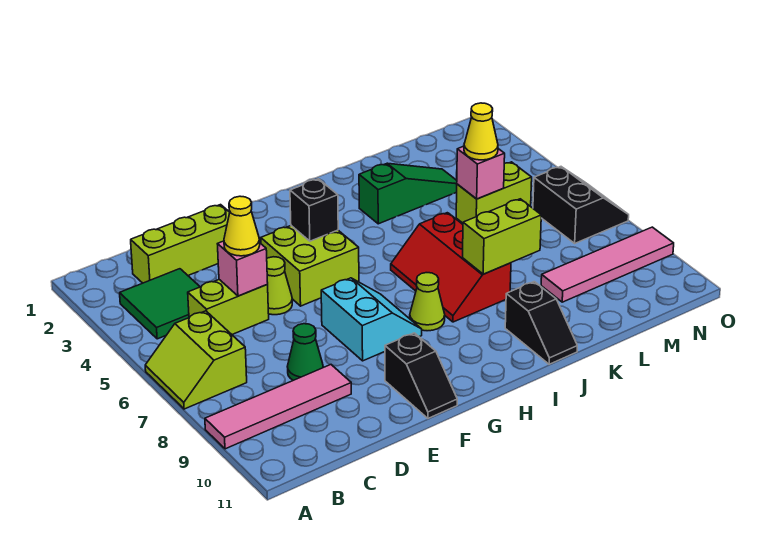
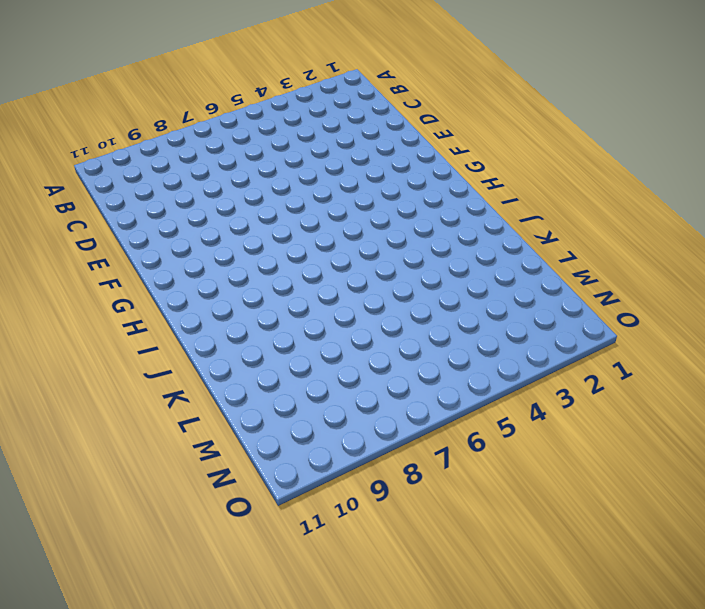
none -> lime slope A6:B7 level 1 top B
none -> pink tile A9:D9 level 1
none -> green tile B3:C4 level 1

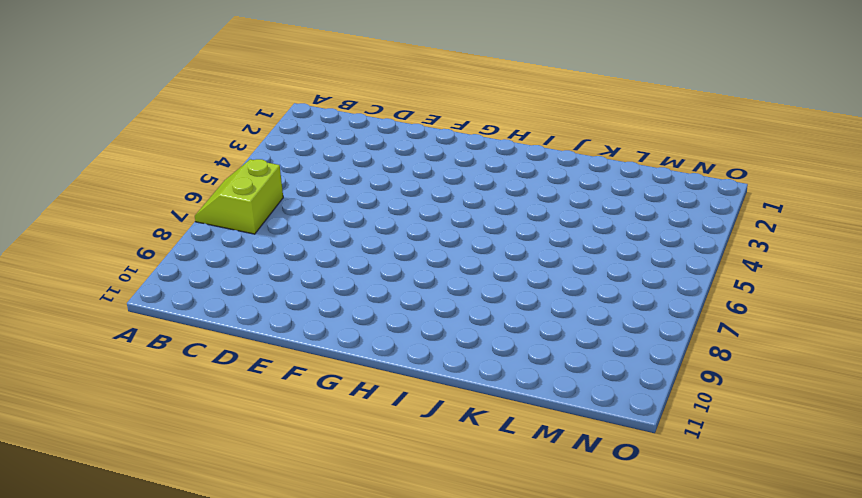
none -> pink tile A9:D9 level 1
none -> green tile B3:C4 level 1
none -> lime brick C2:E2 level 1

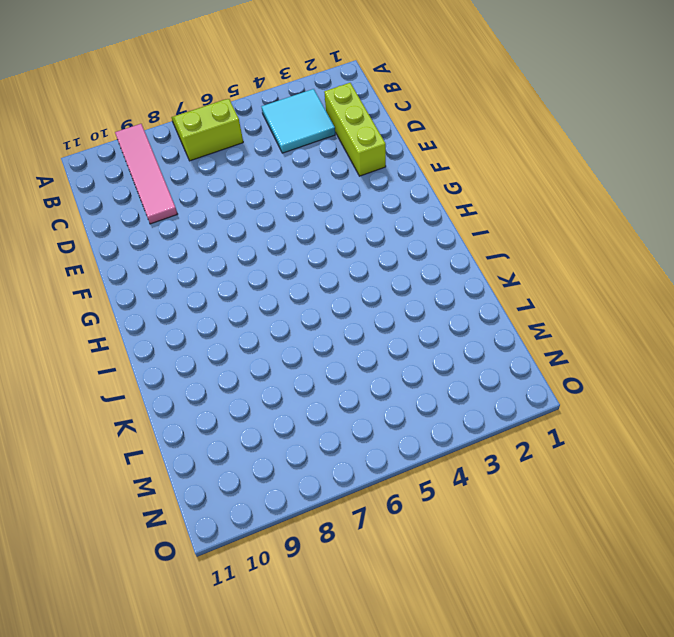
cyan tile B3:C4 level 1 -> green tile B3:C4 level 1
none -> lime brick C5:D5 level 1
none -> green cone D8 level 1
none -> lime cone E5 level 1

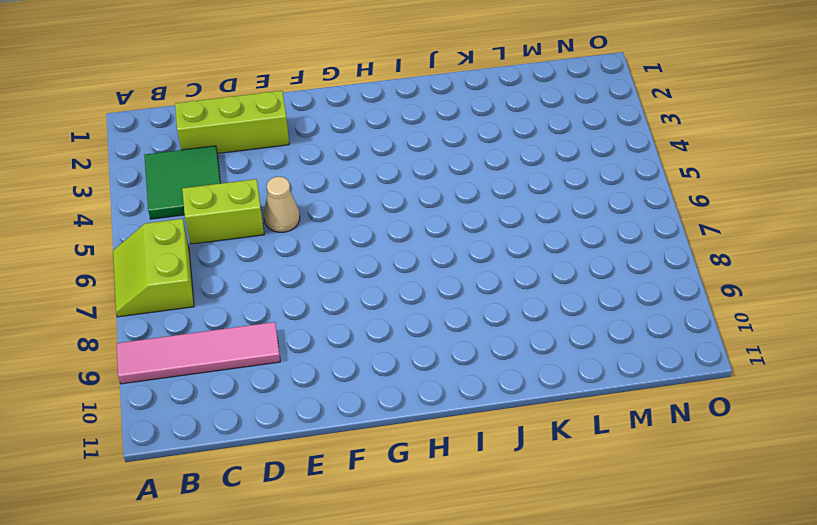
tan cone E5 level 1 -> lime cone E5 level 1
none -> green cone D8 level 1
none -> lime brick F4:G5 level 1
none -> cyan slope F7:G8 level 1 top F

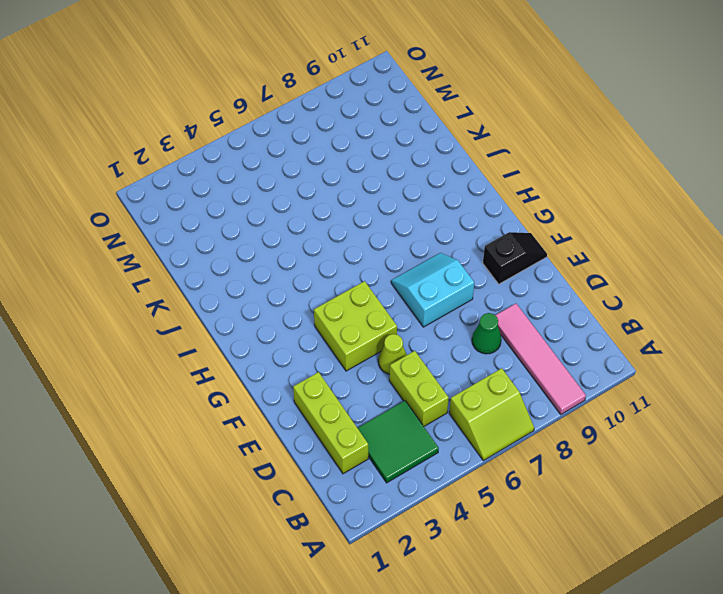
none -> lime cone H8 level 1
none -> red slope I6:J8 level 1 top J
none -> green slope J3:L3 level 1 top J

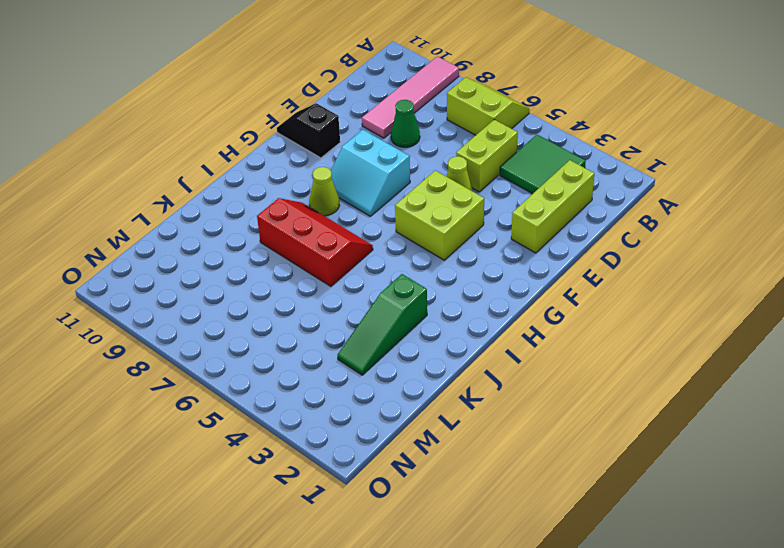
none -> black slope J10:J11 level 1 top 10
none -> lime brick L5:M5 level 1
none -> pink tile L9:O9 level 1

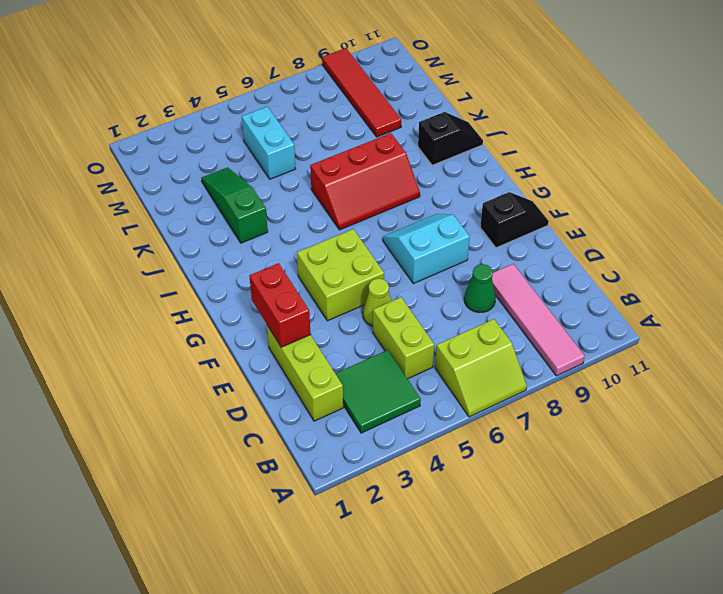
red brick E2:F2 level 2 -> none
cyan brick L5:M5 level 1 -> lime brick L5:M5 level 1
red tile L9:O9 level 1 -> pink tile L9:O9 level 1
none -> lime cone H8 level 1
none -> black slope N6:O7 level 1 top N
none -> pink brick D5 level 2

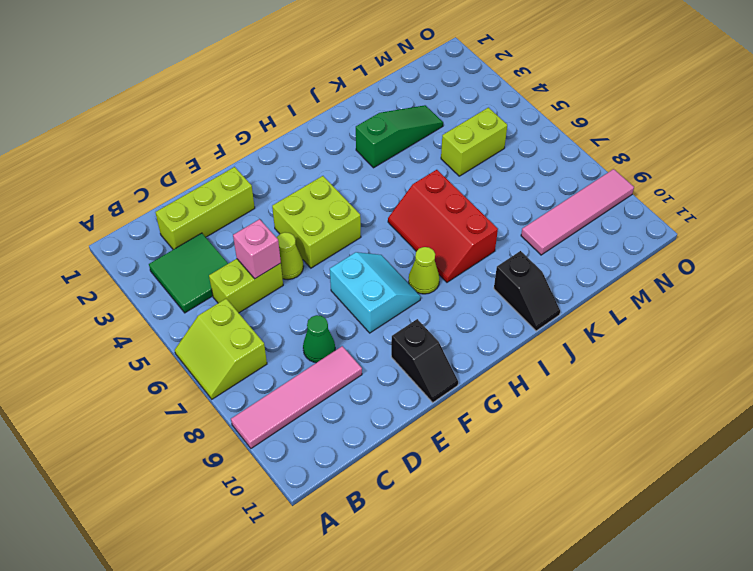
none -> black slope N6:O7 level 1 top N
none -> black brick G4 level 2
none -> lime brick J8:K8 level 2

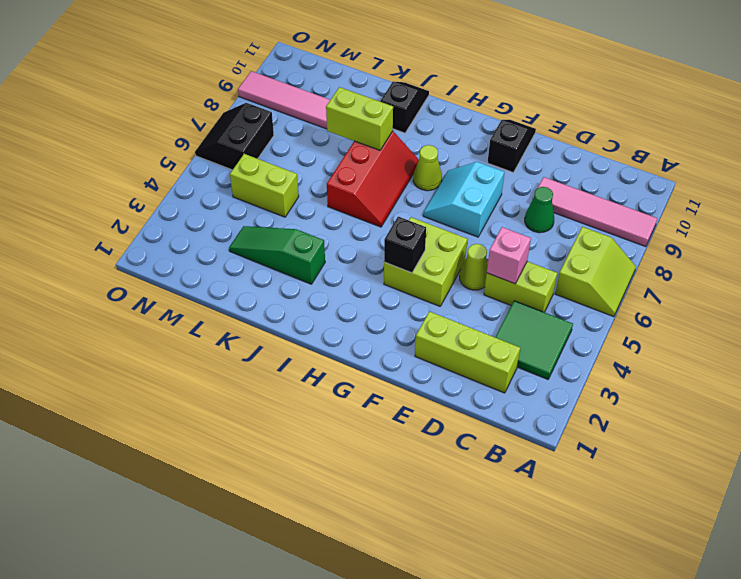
none -> pink brick L5 level 2
none -> yellow cone D5 level 3
none -> yellow cone L5 level 3

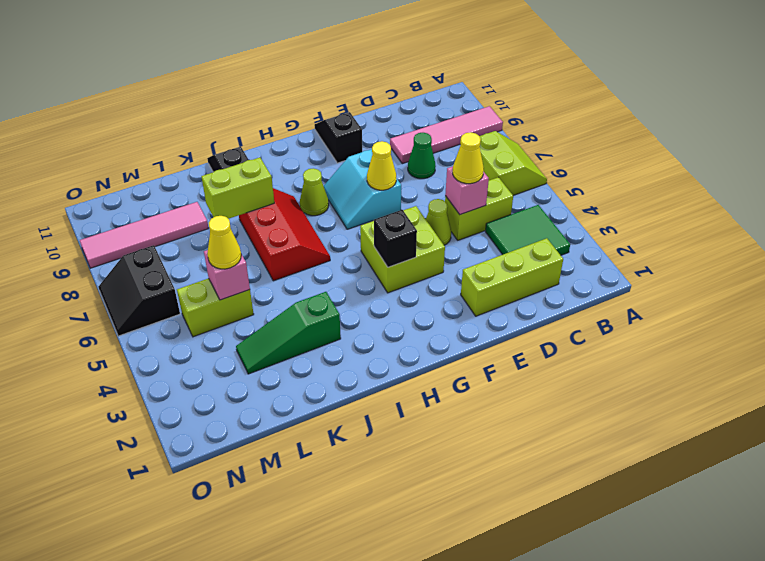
yellow cone F7 level 2 -> none

